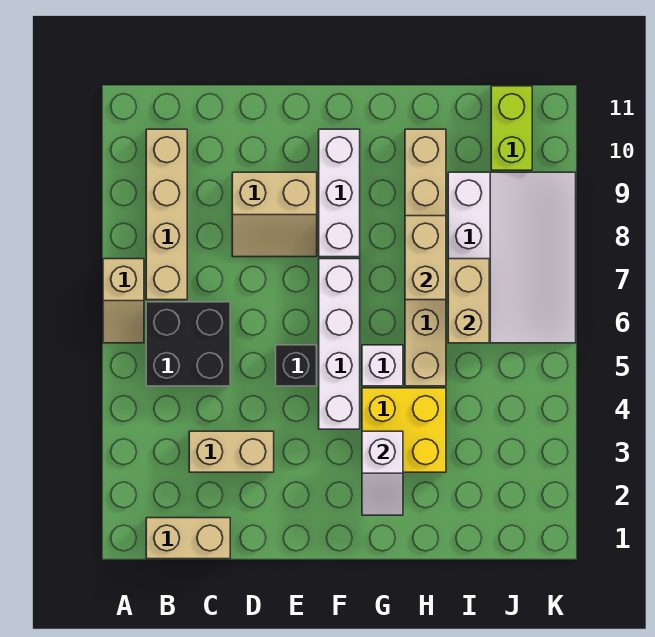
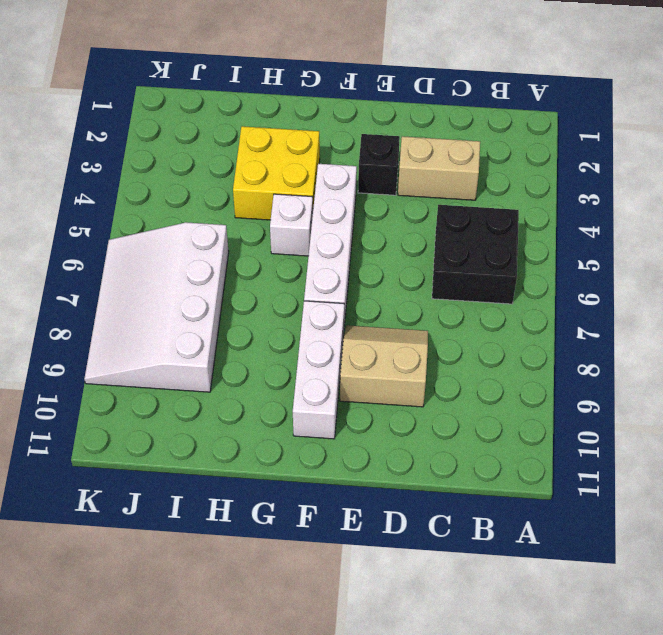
black brick E3 level 1 -> black brick E5 level 1
none -> tan slope A6:A7 level 1 top 7
none -> tan brick B1:C1 level 1
none -> tan brick B7:B10 level 1

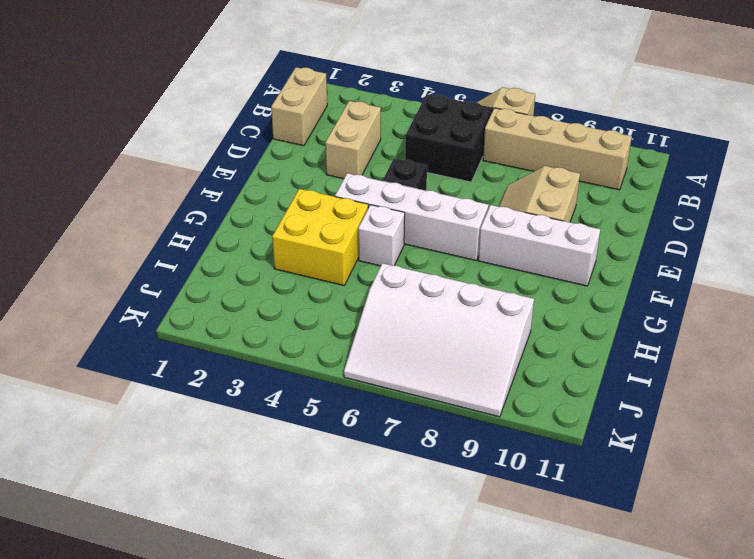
none -> tan brick H5:H10 level 1
none -> lime brick J10:J11 level 1
none -> white slope G2:G3 level 2 top 3

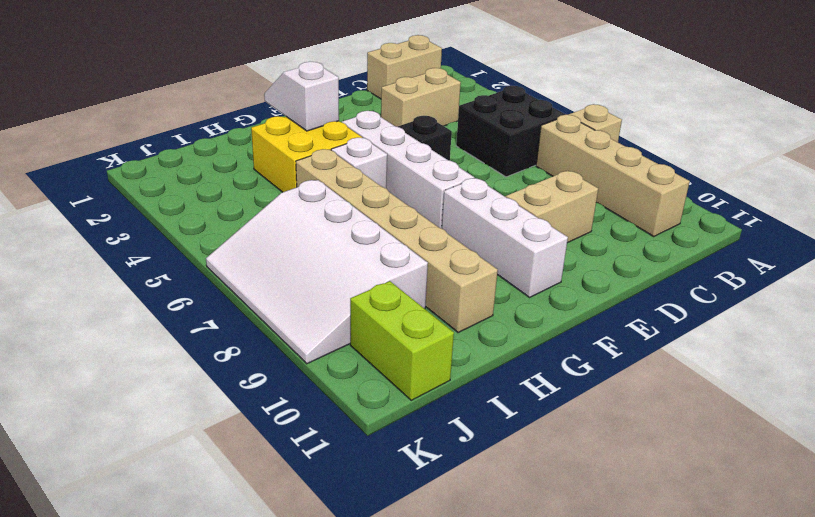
none -> tan brick H7:H8 level 2
none -> tan brick I6:I7 level 2

